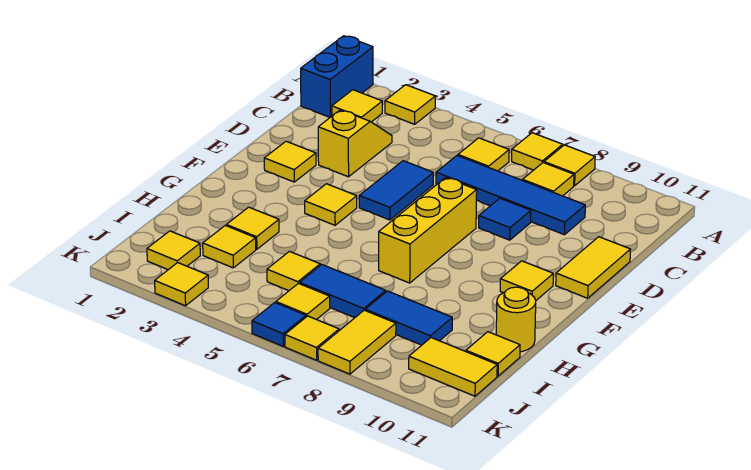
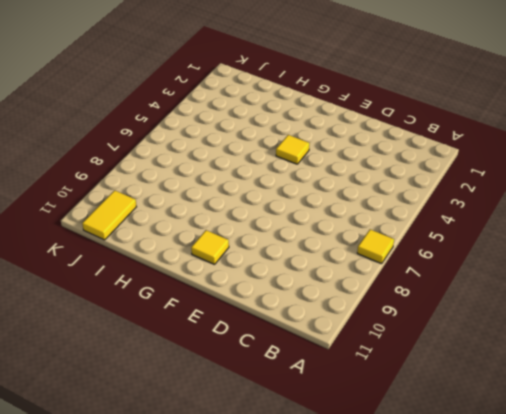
none -> blue brick A1:B1 level 1
none -> yellow tile A3 level 1
none -> yellow tile A8 level 1
none -> yellow tile B2 level 1

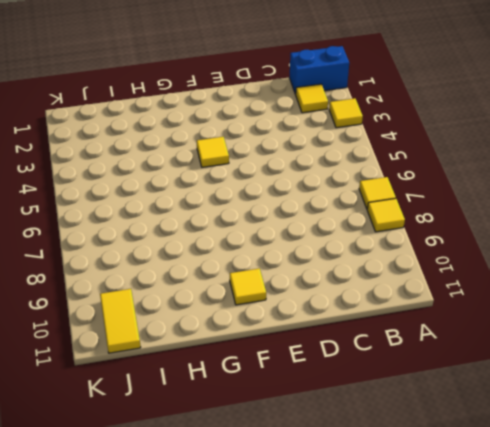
none -> yellow tile B6 level 1
none -> yellow tile B8 level 1
none -> yellow slope C3:D3 level 1 top D
none -> blue tile C6:C9 level 1

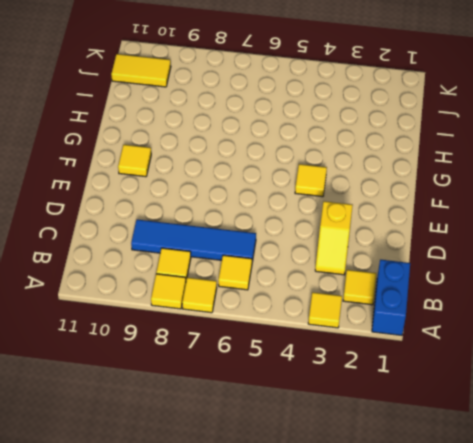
none -> blue tile D5:E5 level 1
none -> blue tile D8 level 1
none -> yellow tile D11:E11 level 1
none -> yellow tile E2 level 1

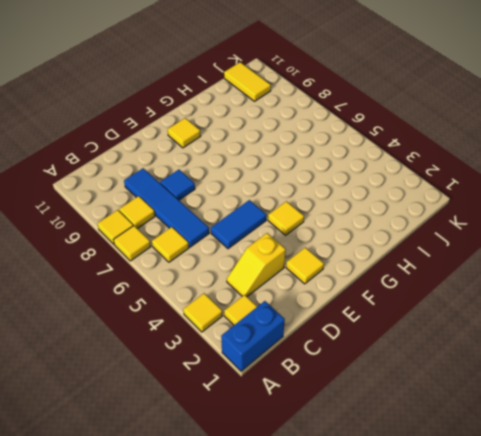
none -> yellow tile D11:E11 level 1
none -> yellow brick E7:G7 level 1
none -> yellow tile H3 level 1
none -> yellow round brick H11 level 1

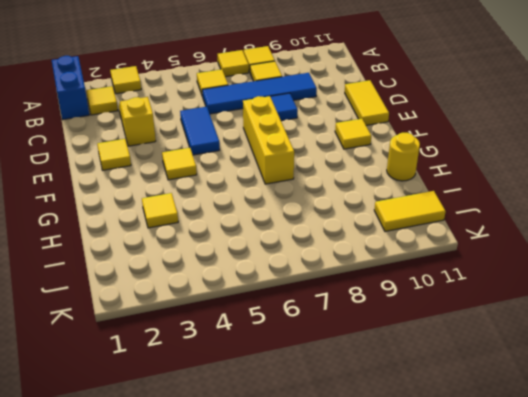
none -> yellow tile I3 level 1
none -> yellow tile I5 level 1
none -> blue tile I6:I7 level 1
none -> blue tile I8:I9 level 1

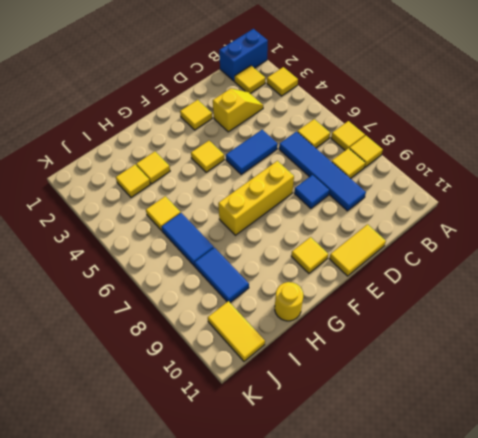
none -> yellow tile I11 level 1
none -> yellow tile J2 level 1
none -> yellow tile J6 level 1
none -> yellow tile J8:K8 level 1

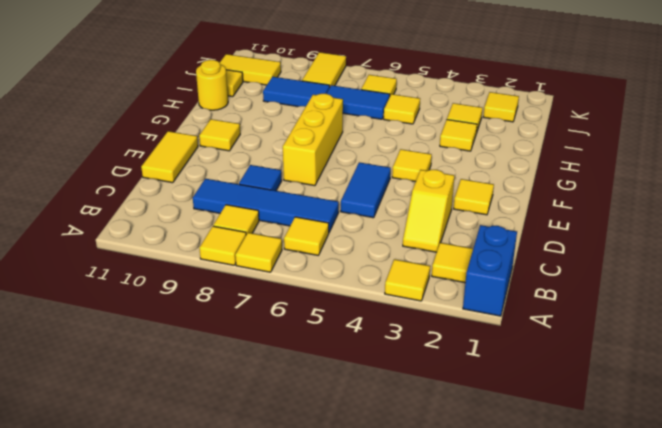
none -> yellow tile K3 level 1
none -> blue tile K6 level 1
none -> yellow tile K7 level 1

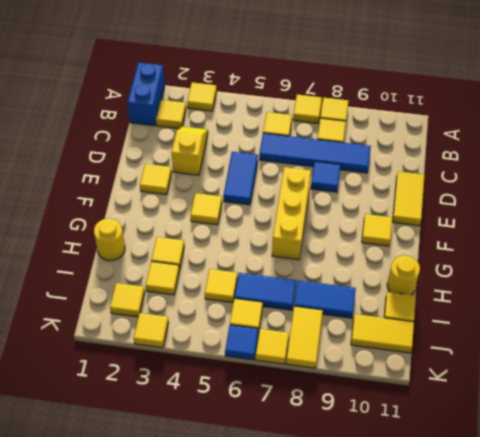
yellow round brick H1 level 1 -> none

